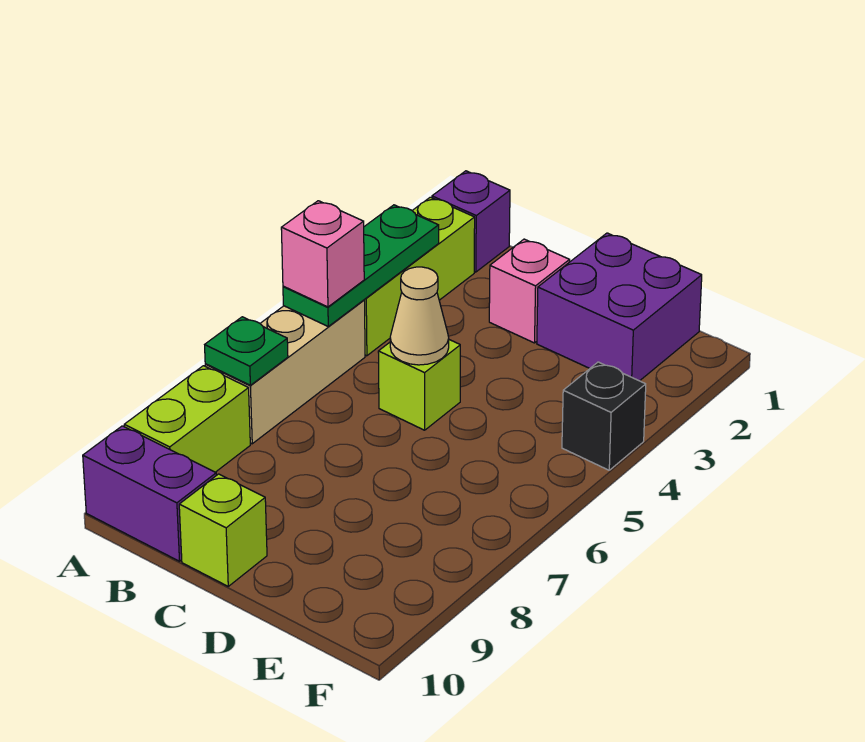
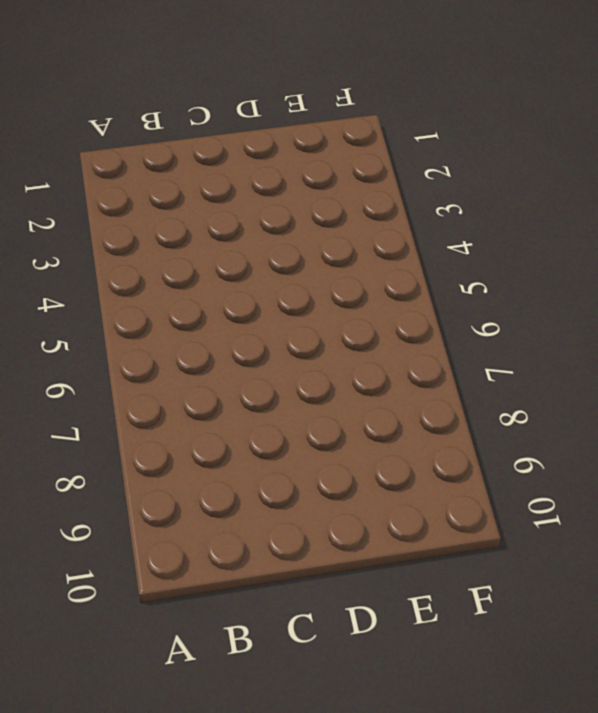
none -> purple brick A1 level 1
none -> lime brick A2:A4 level 1
none -> tan brick A5:A7 level 1

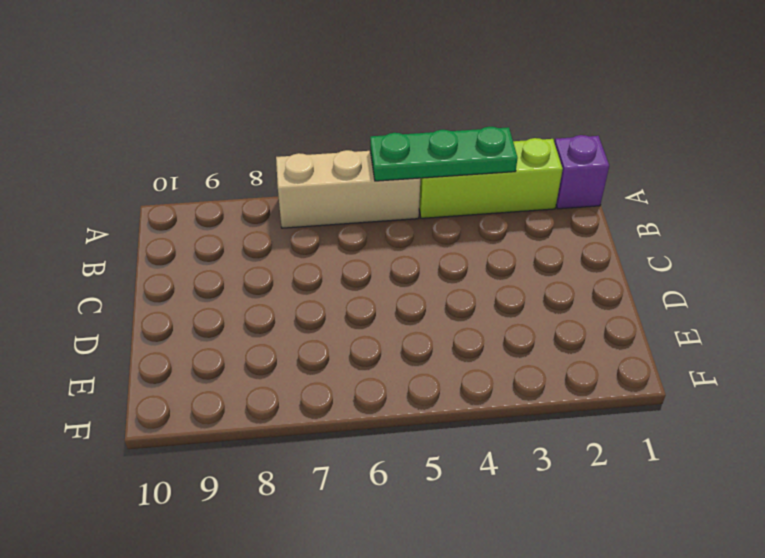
none -> lime brick A8:A9 level 1
none -> purple brick A10:B10 level 1
none -> pink brick C2 level 1

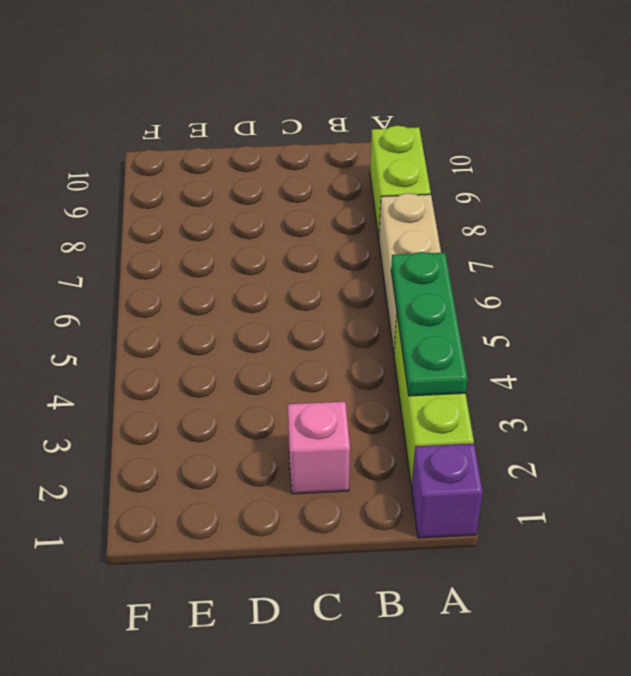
none -> purple brick A10:B10 level 1
none -> lime brick C5 level 1
none -> lime brick C10 level 1

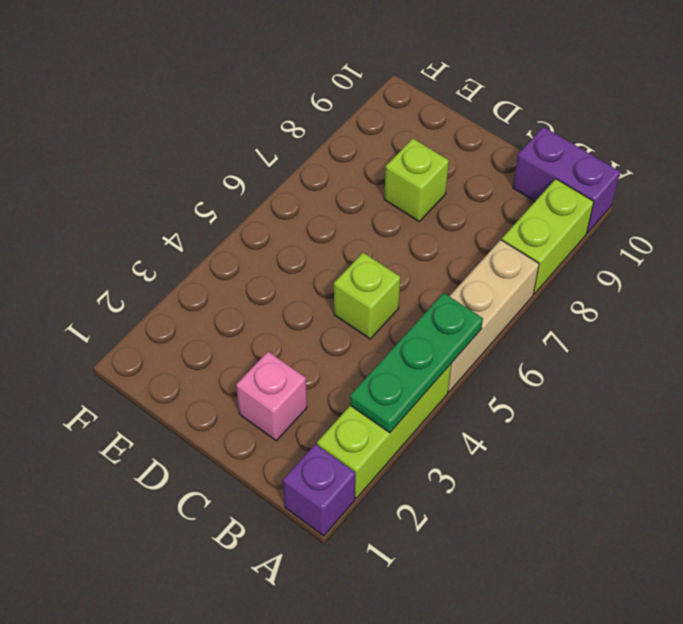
lime brick D8 level 1 -> lime brick C10 level 1
none -> purple brick D1:E2 level 1
none -> black brick F4 level 1
none -> green plate A7 level 2

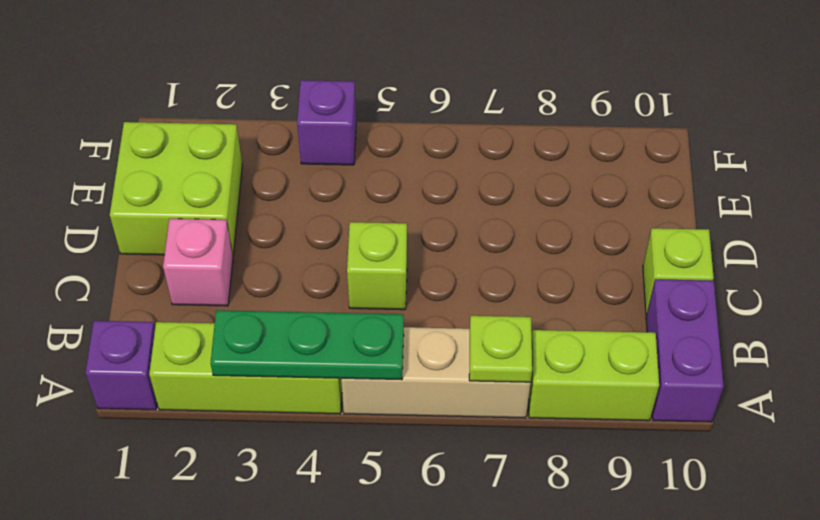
lime plate A7 level 2 -> green plate A7 level 2
lime brick D1:E2 level 1 -> purple brick D1:E2 level 1
purple brick F4 level 1 -> black brick F4 level 1
none -> tan cone C5 level 2
none -> pink brick A5 level 3

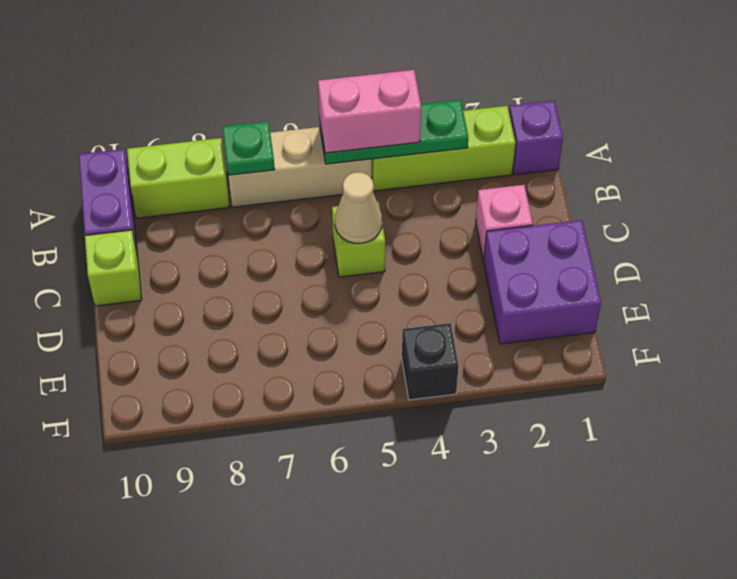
pink brick A4:A5 level 3 -> pink brick A5 level 3

